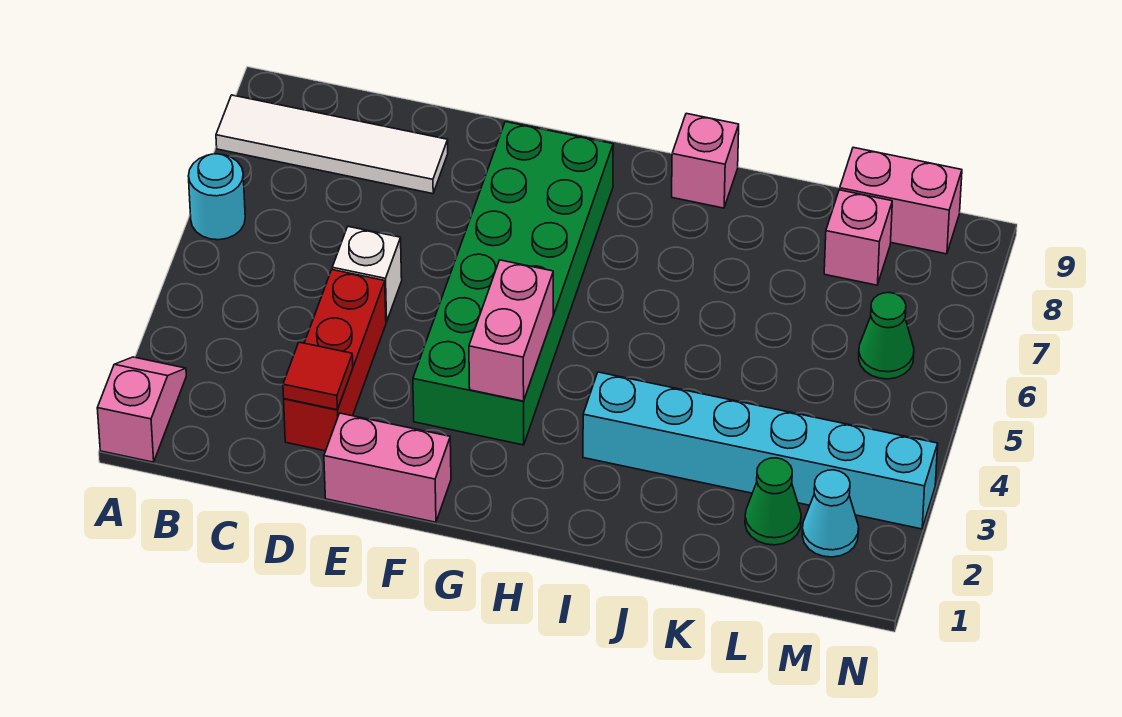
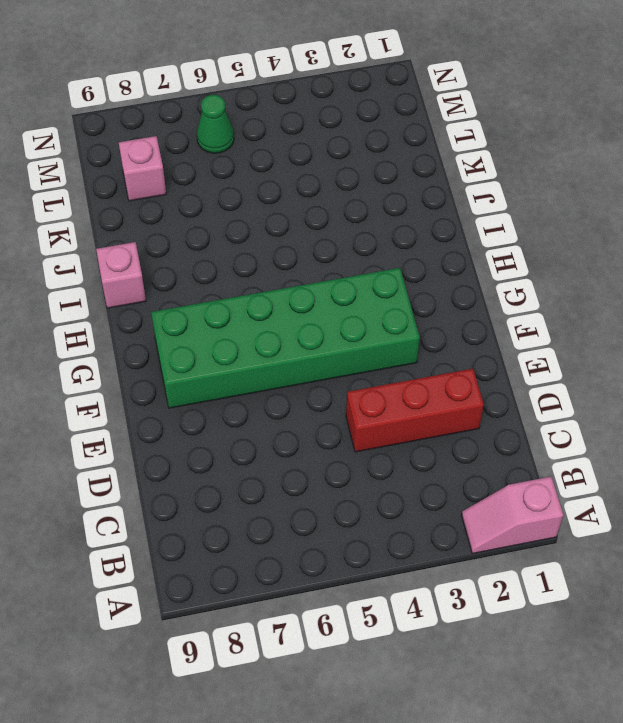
none -> cyan round brick A6 level 1
none -> white tile A8:D8 level 1
none -> white brick D5 level 1

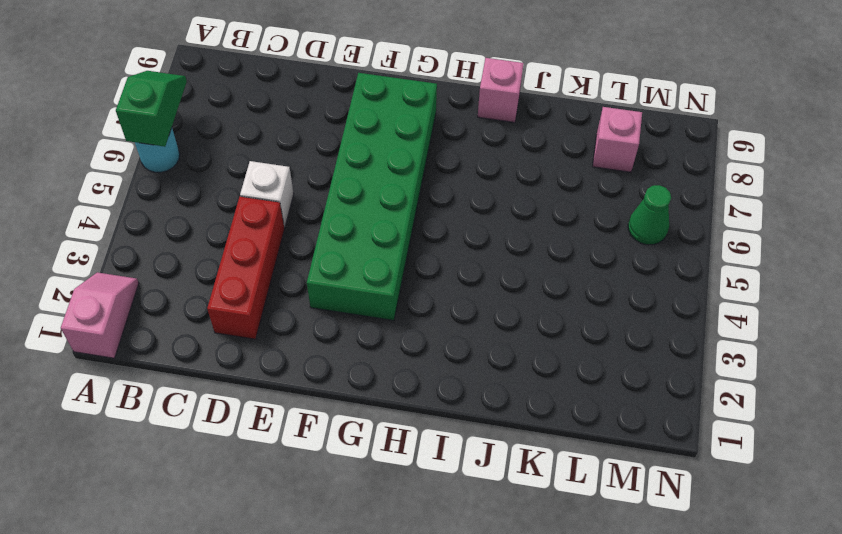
green slope A6:A7 level 2 top 6 -> none
none -> white tile A8:D8 level 1
none -> pink brick E1:F1 level 1
none -> cyan brick I3:N3 level 1

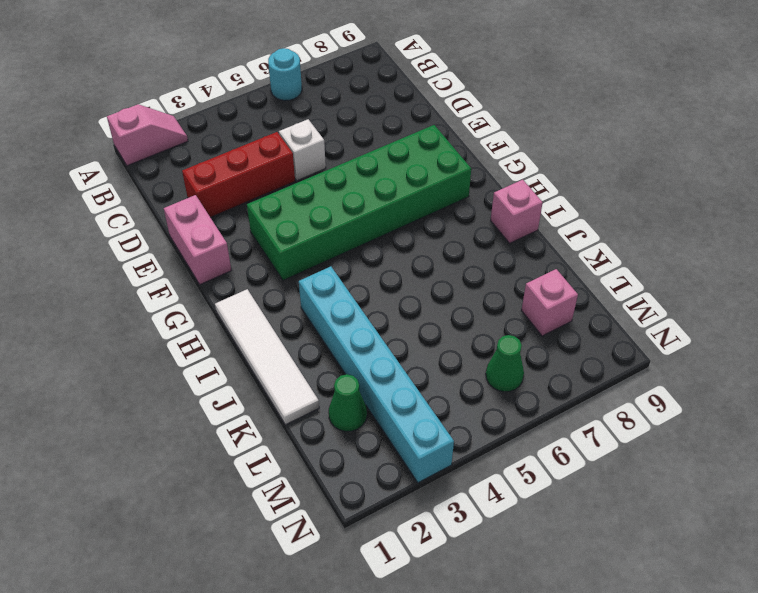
white tile H1:K1 level 1 -> white tile A8:D8 level 1
none -> pink brick L9:M9 level 1
none -> cyan cone M2 level 1
none -> red tile D2 level 2

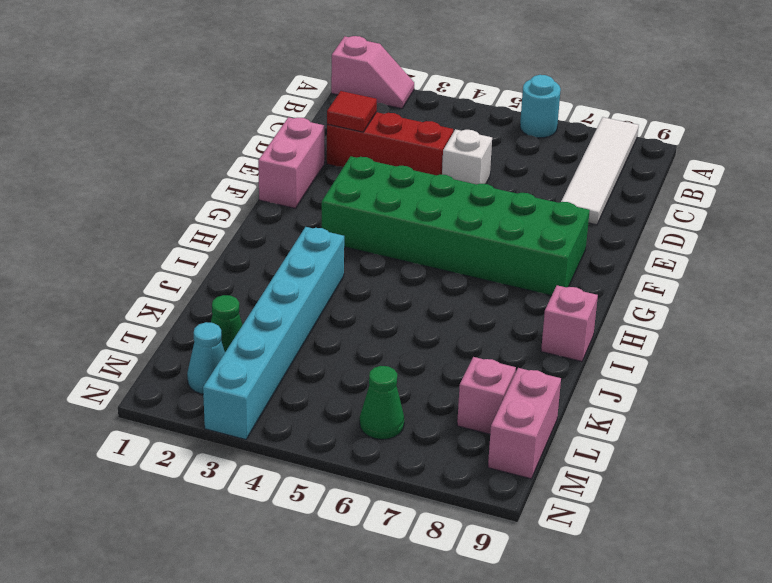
none -> pink brick G3:G4 level 2

